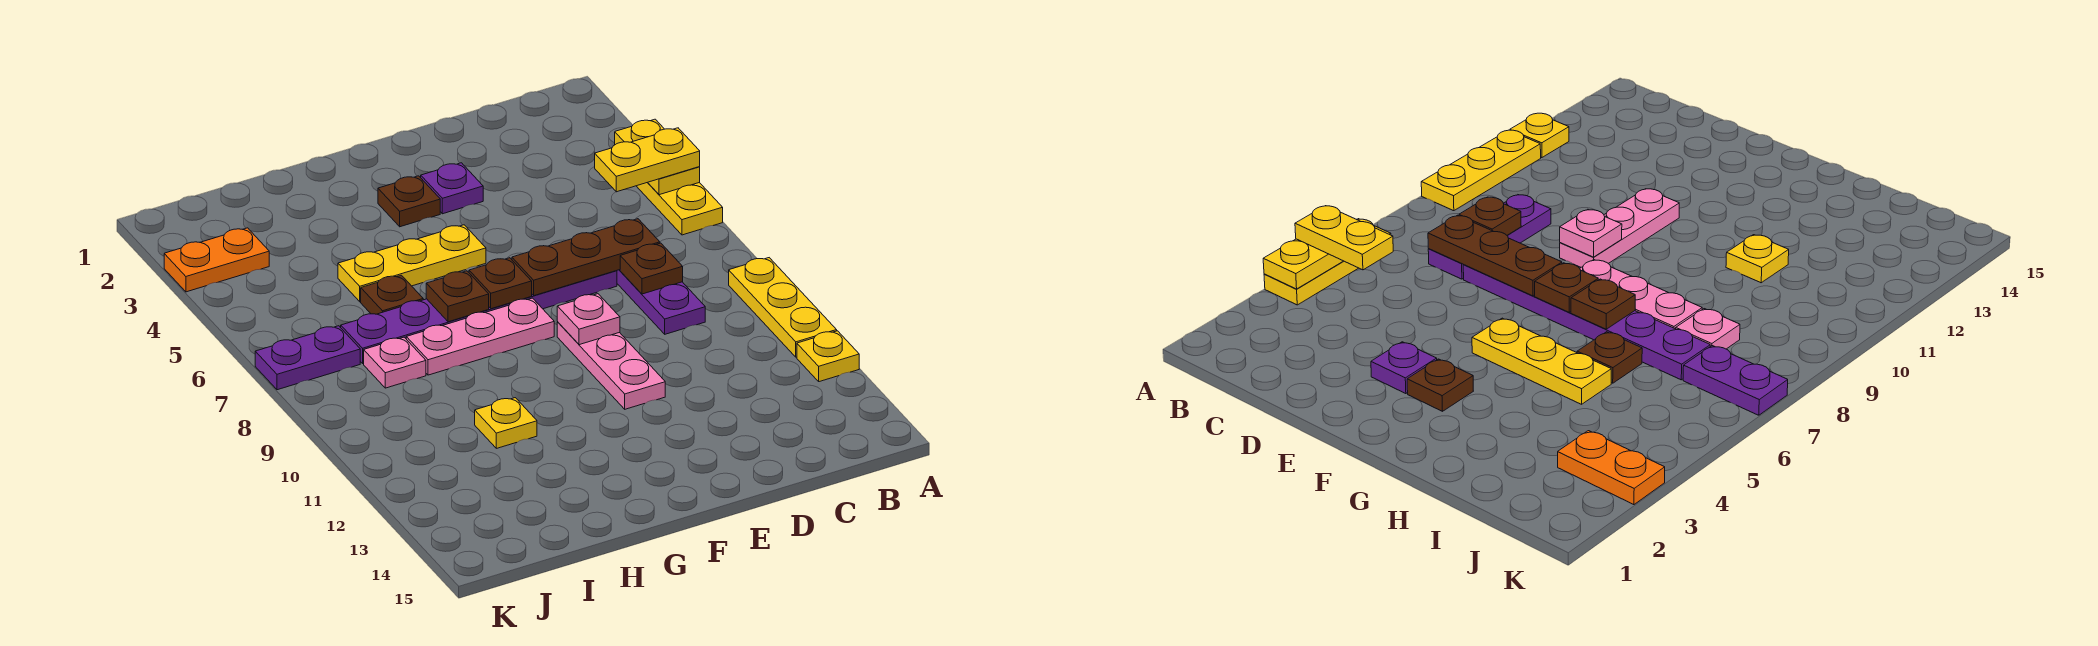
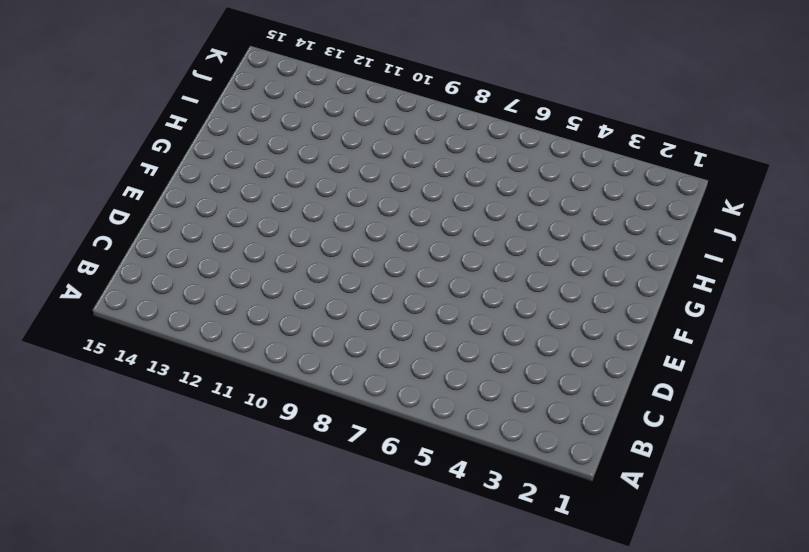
none -> yellow plate A4:A6 level 1
none -> yellow plate A9:A11 level 1
none -> yellow plate A12 level 1

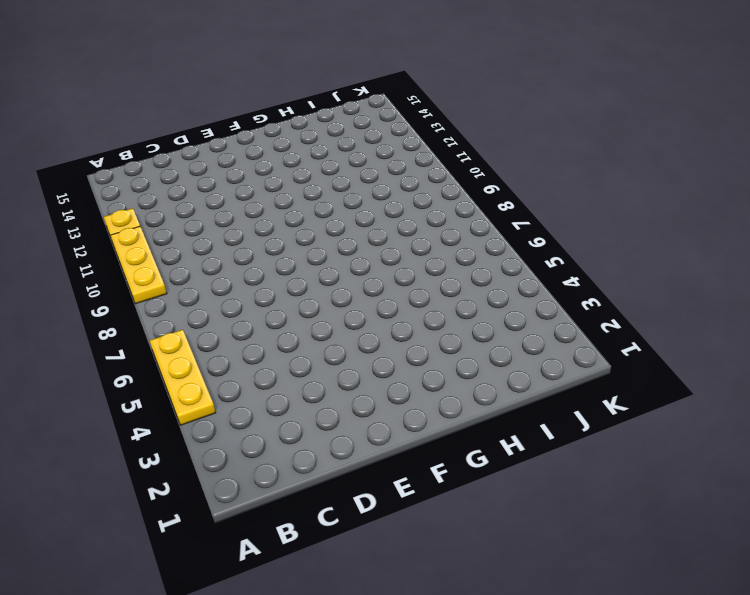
none -> purple plate C7:C9 level 1
none -> purple plate D7:I7 level 1
none -> purple plate E3 level 1

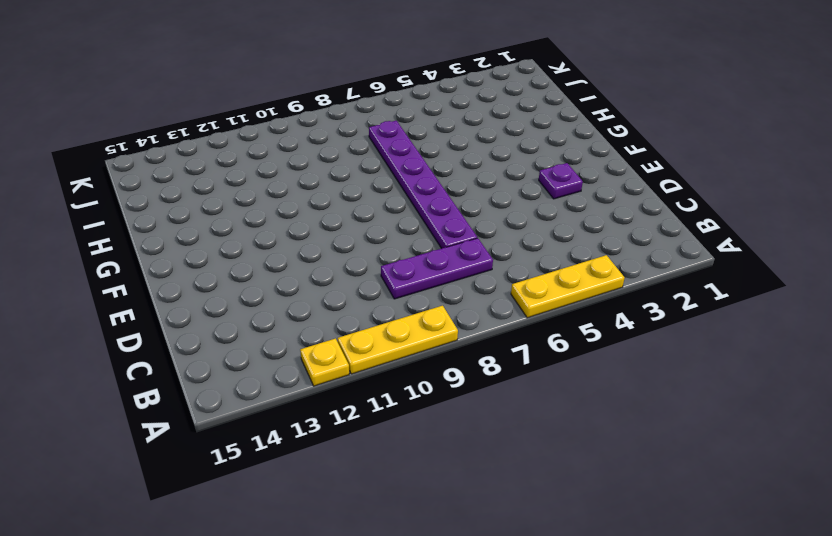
none -> pink plate E9:E11 level 1
none -> brown plate F3 level 1
none -> yellow plate F5:H5 level 1

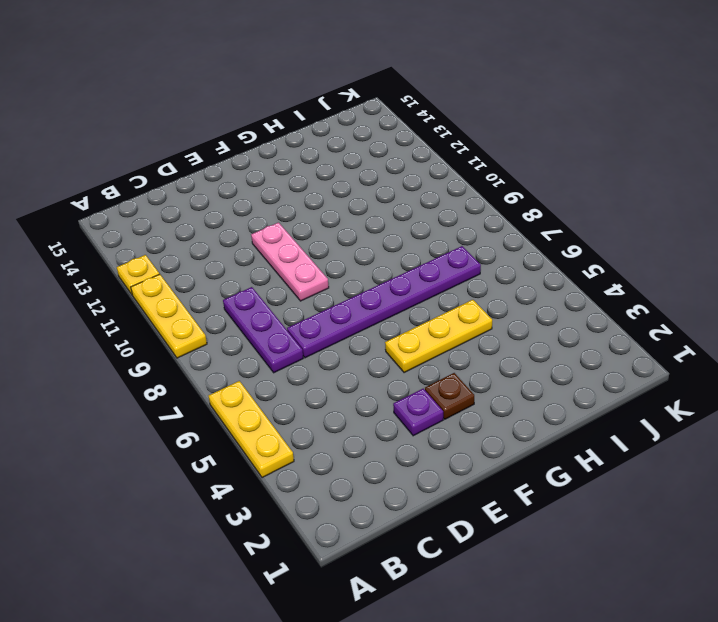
none -> pink plate F8:H8 level 1
none -> brown plate H6 level 1
none -> yellow plate H11 level 1

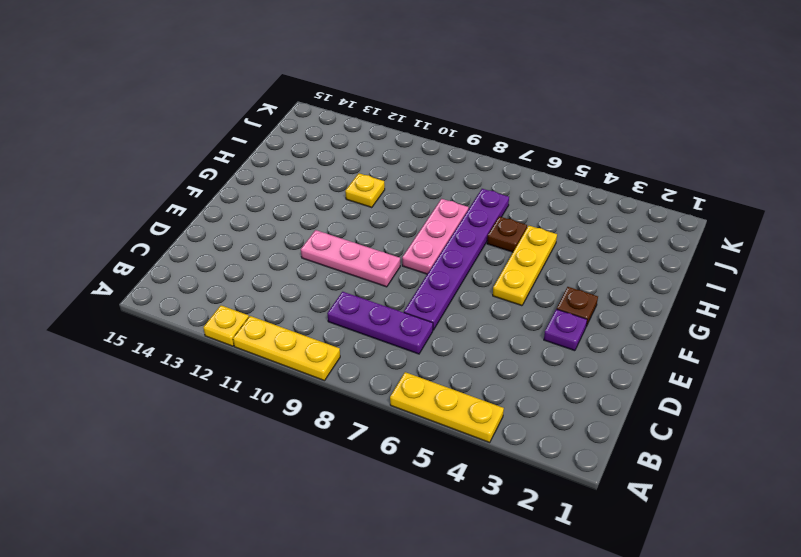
none -> pink plate I8 level 1
none -> orange plate J3:K3 level 1
none -> purple plate J7:K7 level 1

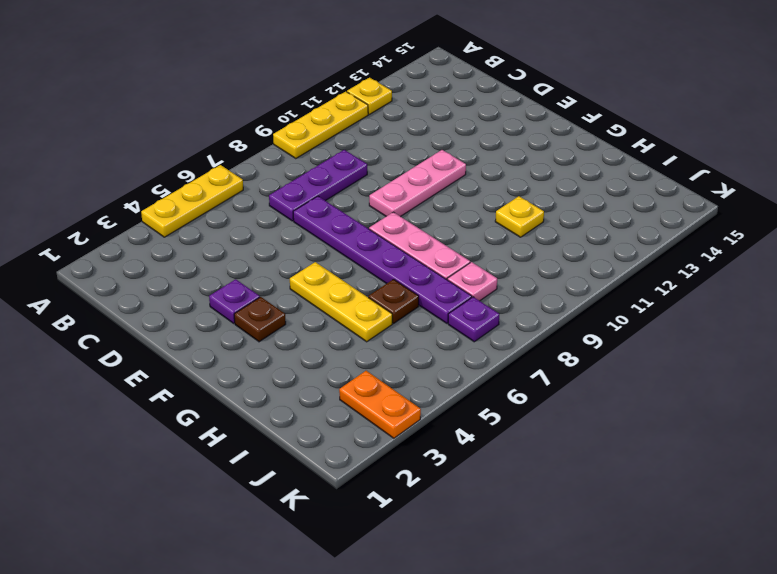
purple plate J7 level 1 -> purple plate J7:K7 level 1
none -> yellow plate A4:A5 level 2
none -> brown plate C7:E7 level 2
none -> brown plate C8 level 2

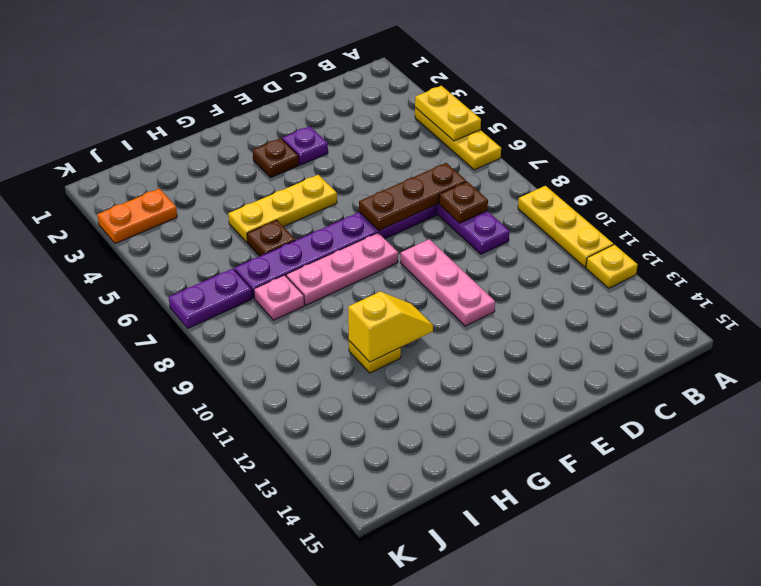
yellow slope G11:H11 level 2 top H -> none
none -> pink plate E9 level 2
none -> brown plate F7 level 2
none -> brown plate G7 level 2

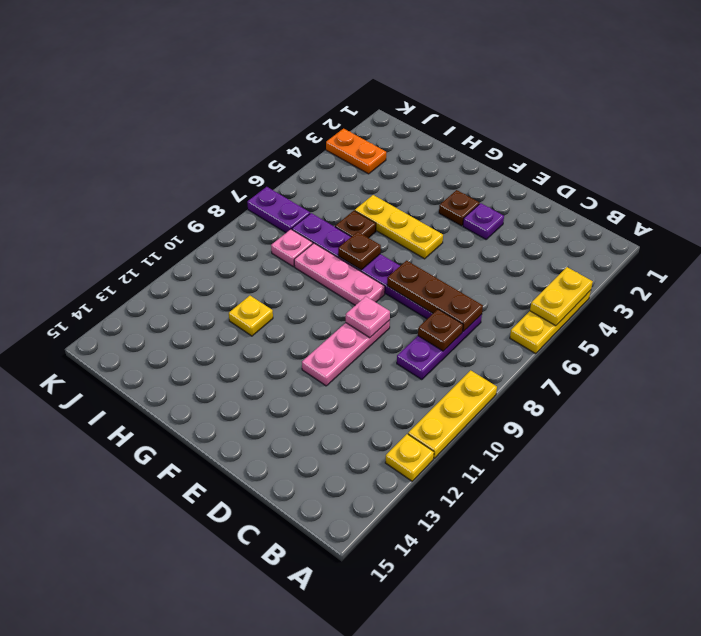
none -> brown plate F7 level 2
none -> yellow plate A5:B5 level 3

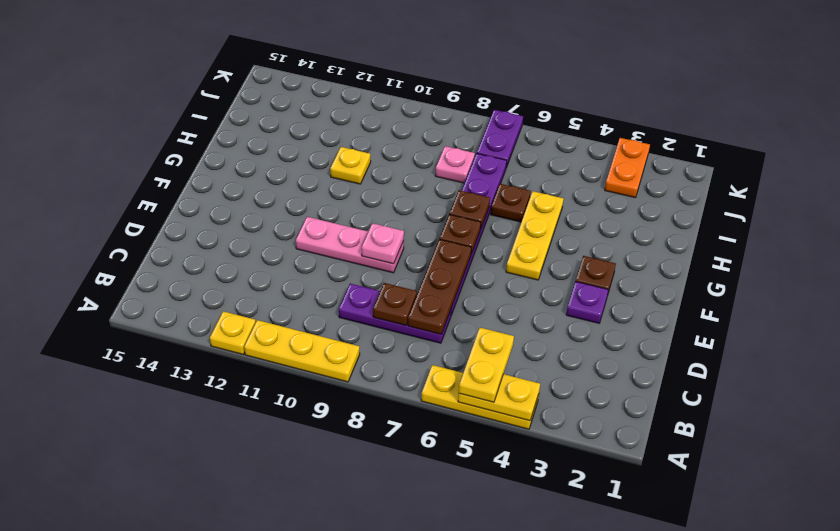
none -> pink plate F8:H8 level 1

